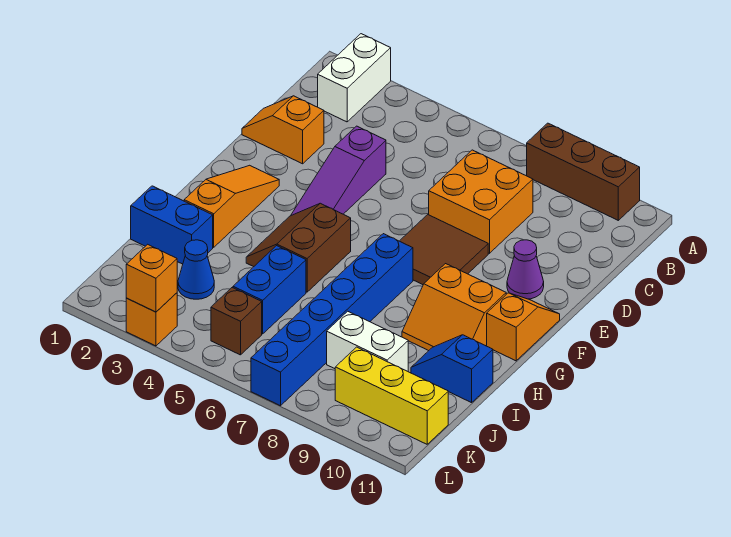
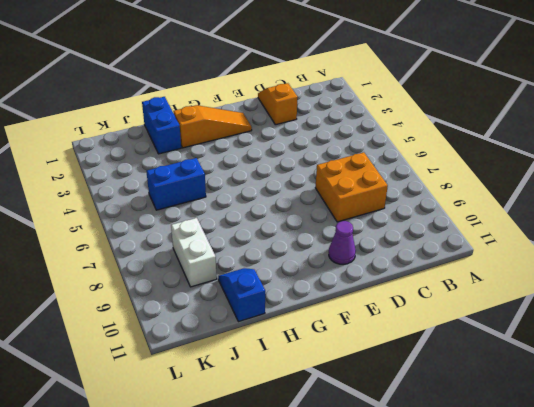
none -> white brick A2:B2 level 1
none -> brown brick A8:A10 level 1
none -> purple slope D4:F4 level 1 top D

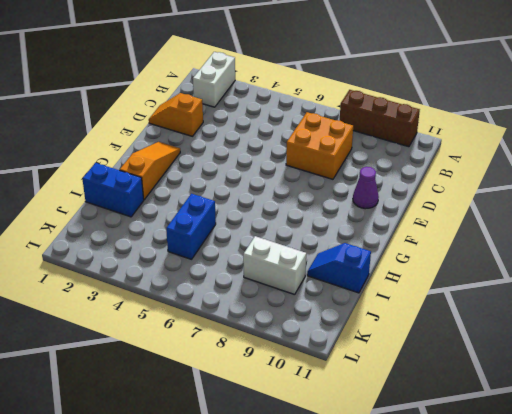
none -> purple slope D4:F4 level 1 top D
none -> brown tile E7:F8 level 1
none -> orange slope F11:G11 level 1 top G

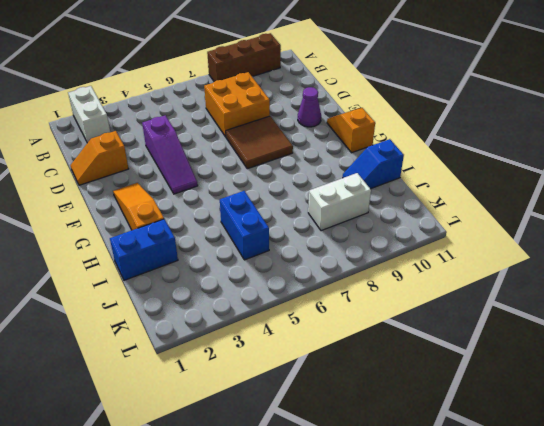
none -> brown slope G4:H5 level 1 top 5
none -> blue brick G7:L7 level 1
none -> orange slope G9:H10 level 1 top G

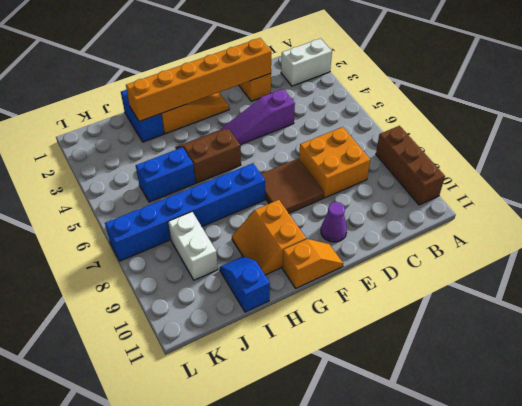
orange brick D2:I2 level 2 -> none
none -> blue cone J3 level 1
none -> brown brick K5 level 1
none -> yellow brick K9:K11 level 1

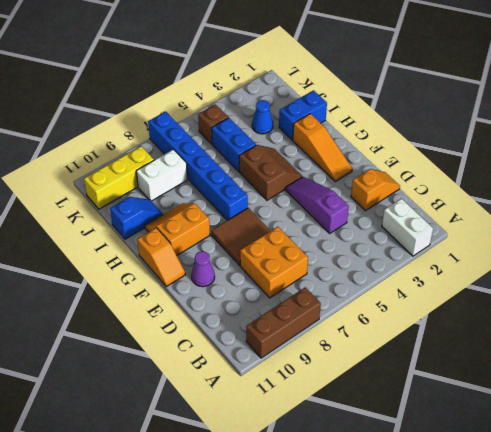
none -> orange brick L3 level 1
none -> orange brick L3 level 2

